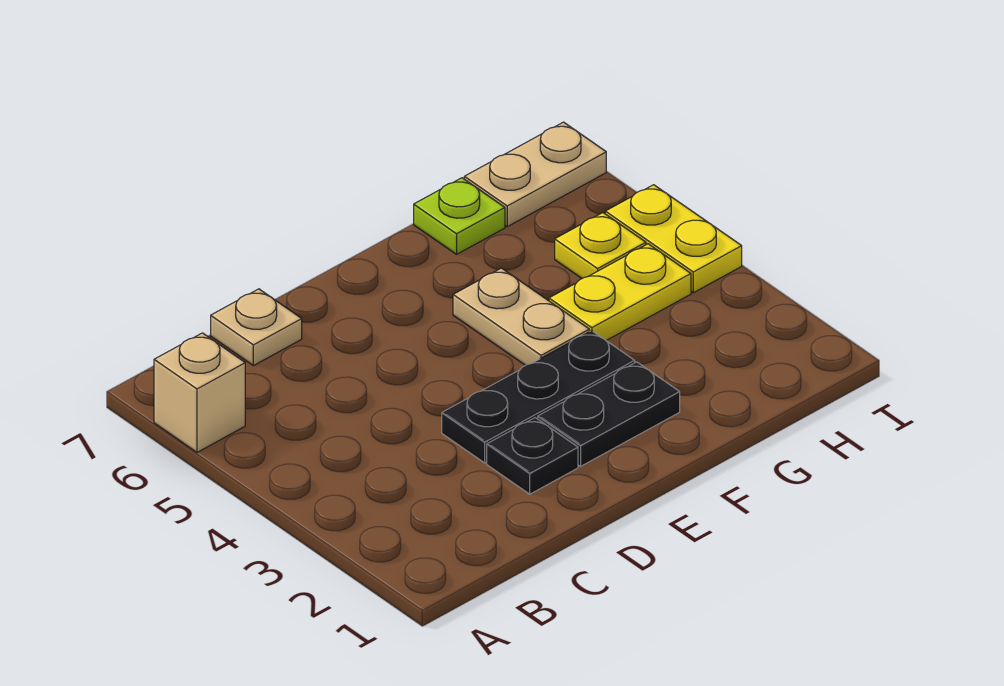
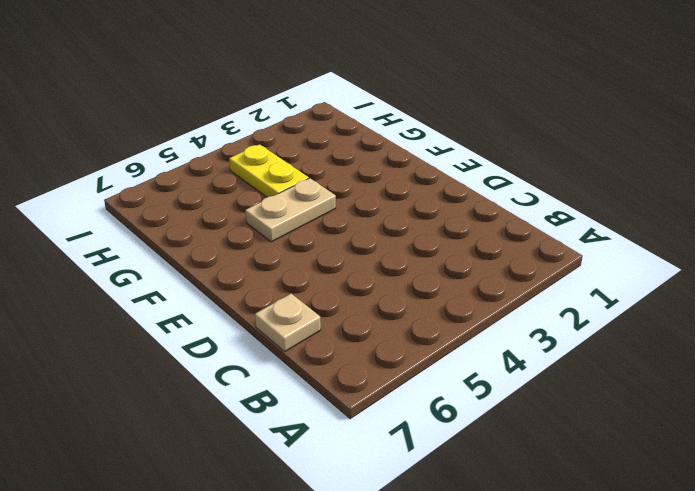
none -> tan brick A6 level 1
none -> black plate D2 level 1

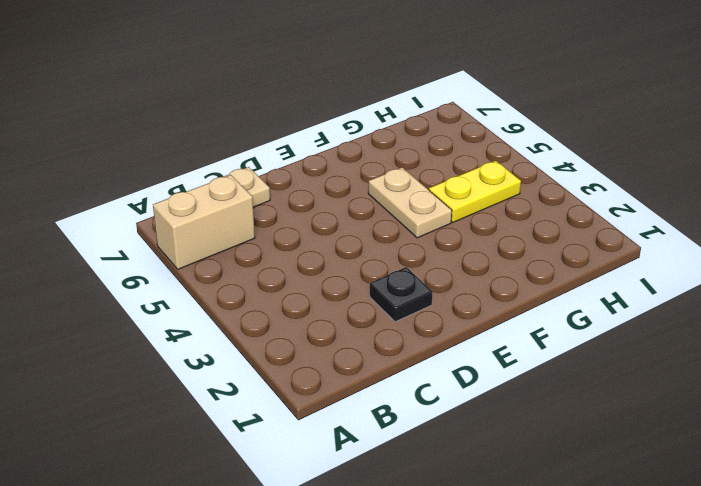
tan brick A6:B6 level 1 -> tan brick A6 level 1
none -> black plate D3:F3 level 1
none -> black plate E2:F2 level 1

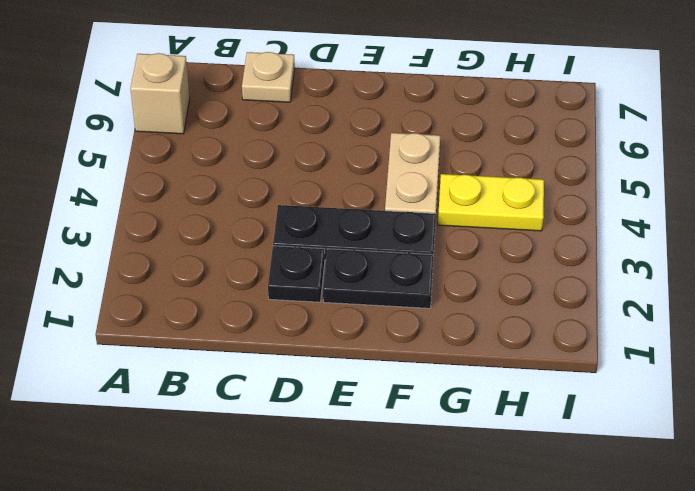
none -> lime plate G7 level 1
none -> yellow plate H5 level 1

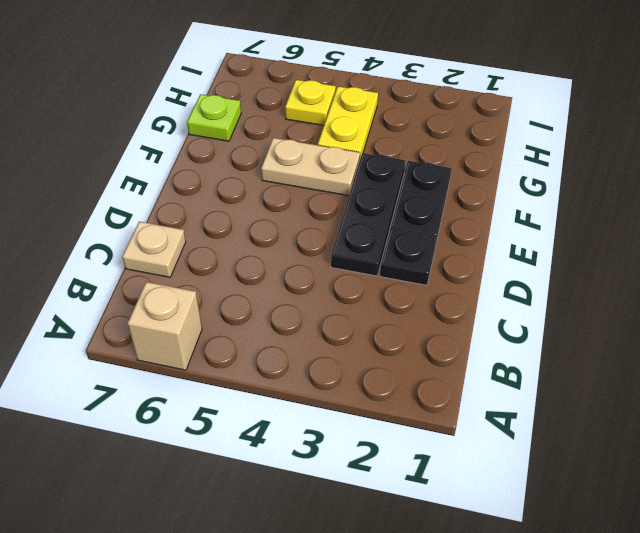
none -> tan plate H7:I7 level 1
none -> yellow plate I4:I5 level 1

